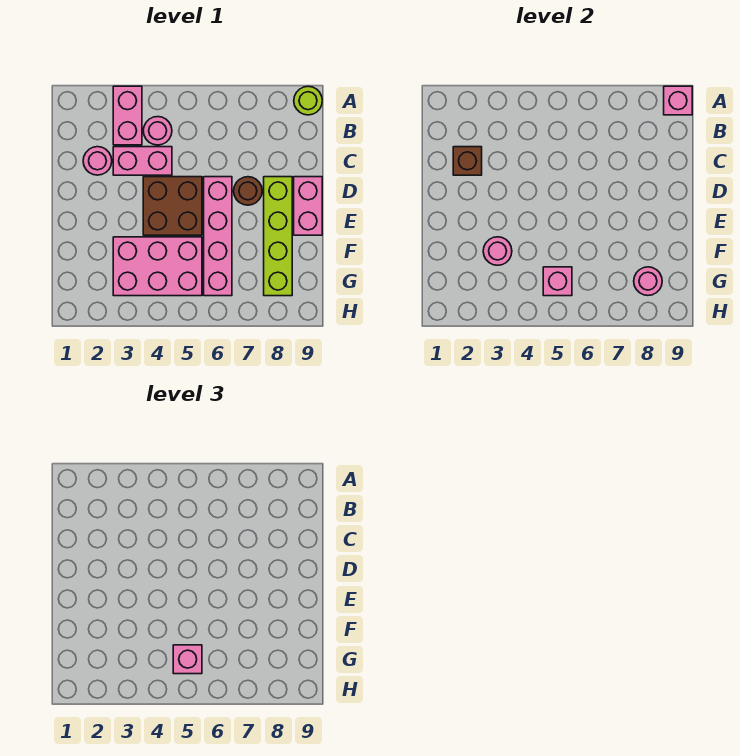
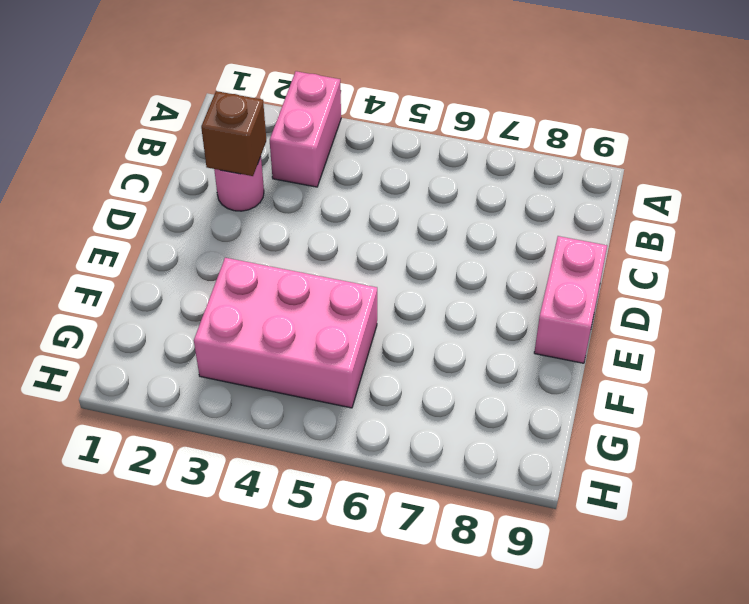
none -> lime round brick A9 level 1
none -> pink round brick B4 level 1
none -> pink brick C3:C4 level 1

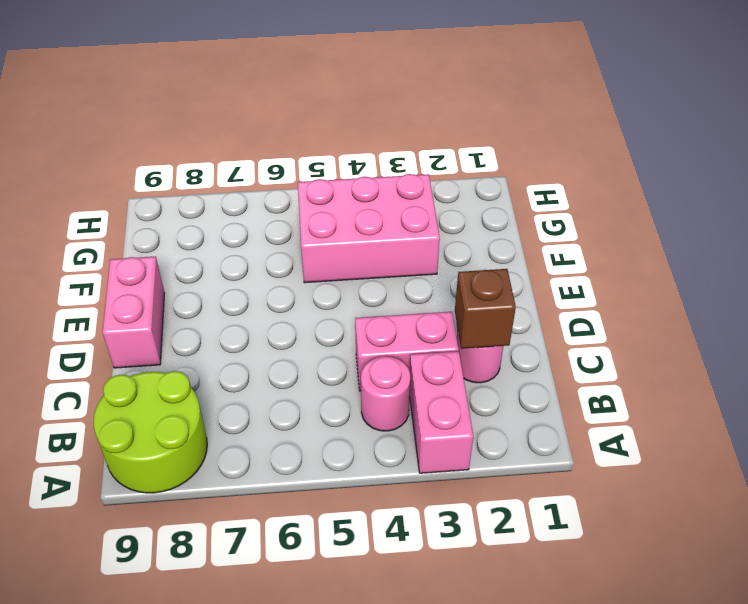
lime round brick A8:B9 level 1 -> lime round brick A9 level 1
none -> brown brick D4:E5 level 1
none -> pink brick D6:G6 level 1
none -> brown round brick D7 level 1

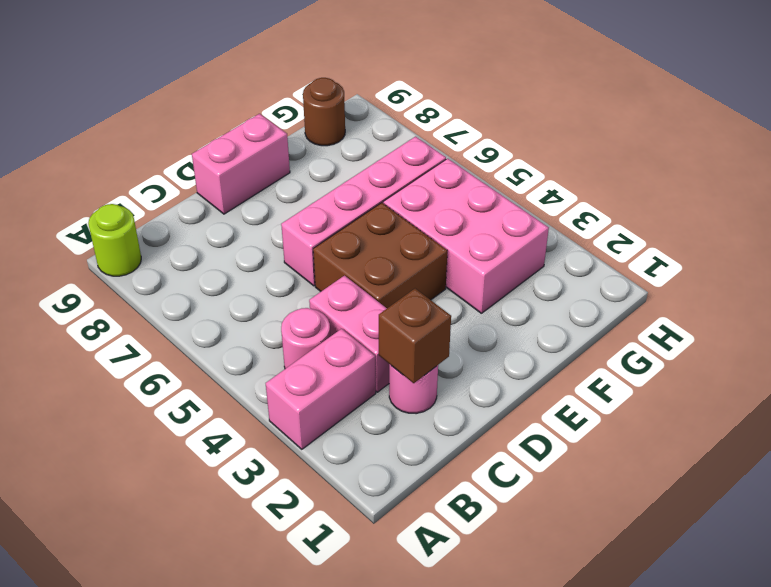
brown round brick G9 level 1 -> brown round brick D7 level 1
none -> lime brick D8:G8 level 1
none -> pink brick A9 level 2
none -> pink round brick F3 level 2

